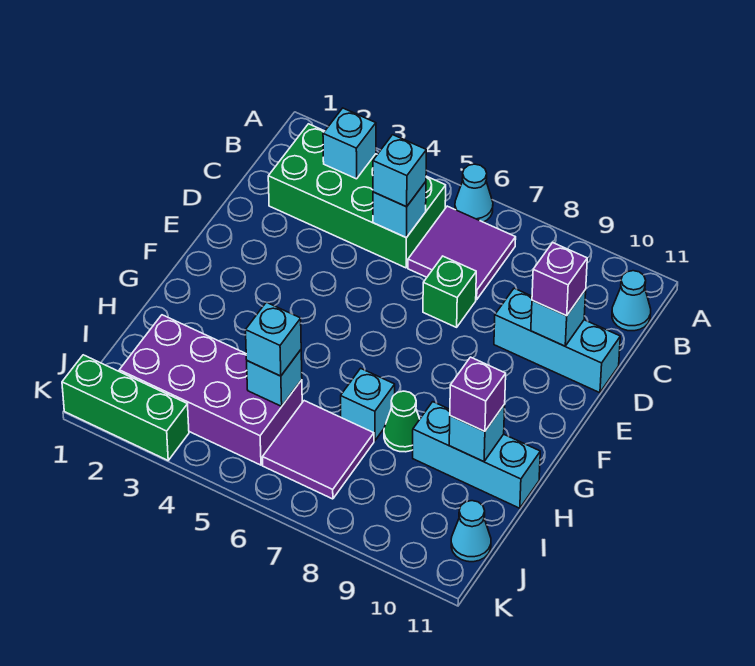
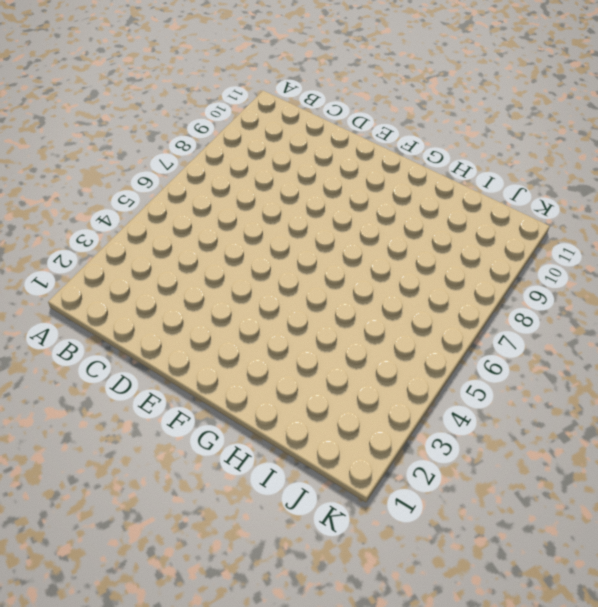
none -> cyan cone A6 level 1
none -> green brick B2:C5 level 1
none -> purple tile B6:C7 level 1

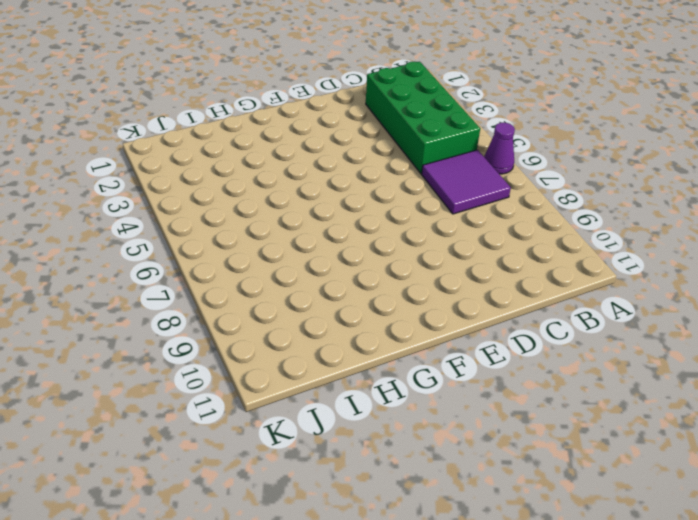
purple cone A6 level 1 -> cyan cone A6 level 1
none -> cyan cone B11 level 1
none -> green brick D7 level 1
none -> cyan brick D9:D11 level 1

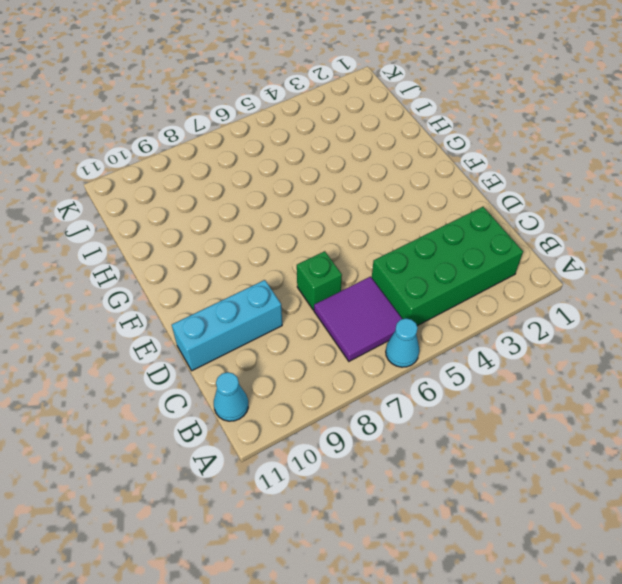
none -> cyan brick H7 level 1
none -> green cone H8 level 1
none -> cyan brick H9:H11 level 1

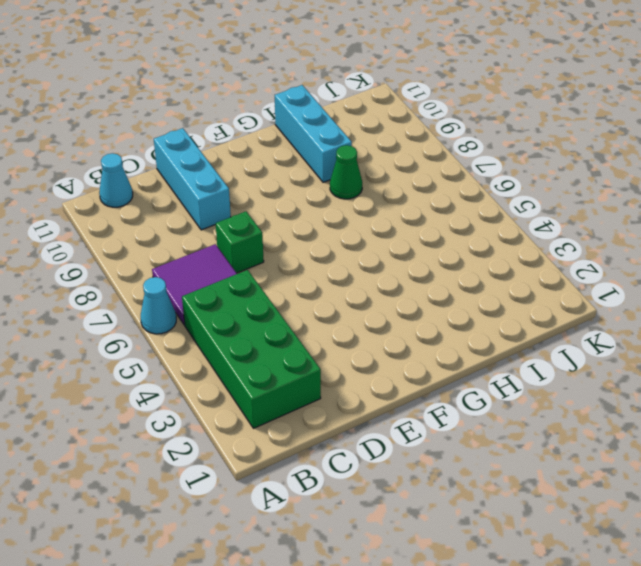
none -> cyan brick H7 level 1
none -> purple brick I2:J5 level 1
none -> purple tile I6:J7 level 1

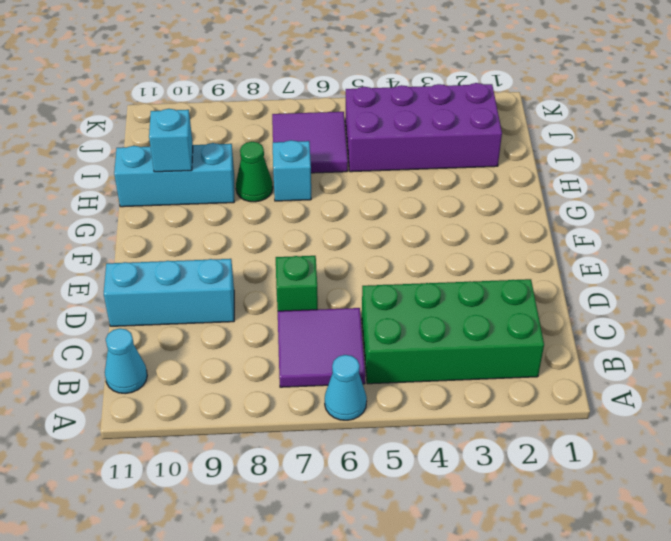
none -> cyan cone J11 level 1
none -> green brick K1:K3 level 1
none -> cyan brick B3 level 2

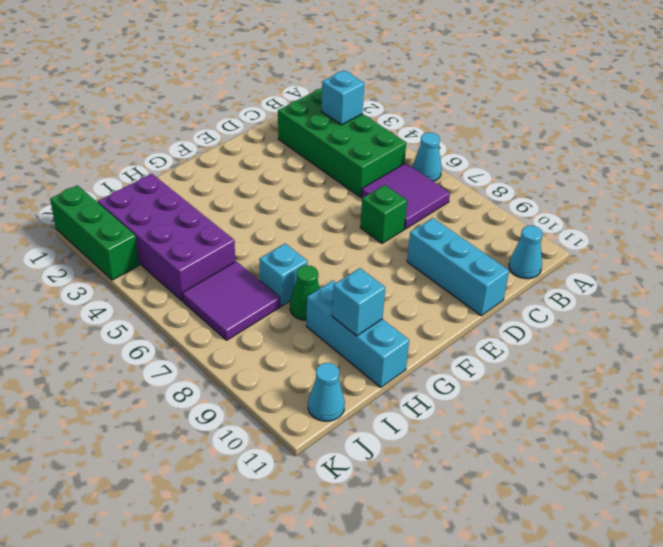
none -> cyan brick C5 level 2
none -> cyan brick D10 level 2
none -> cyan brick I5 level 2

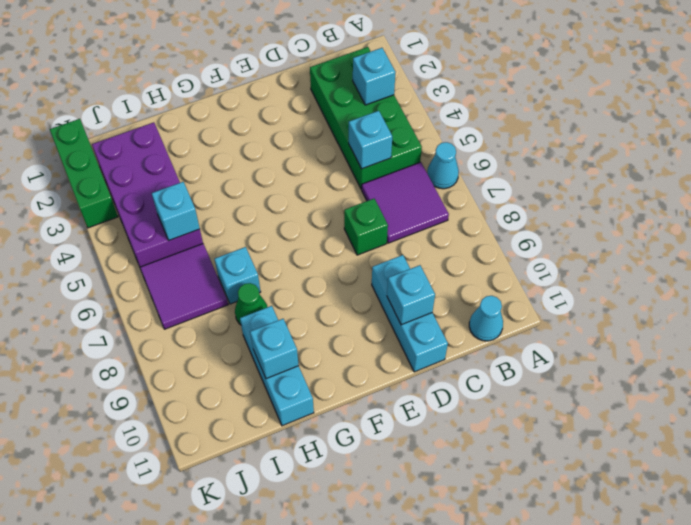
none -> cyan cone J11 level 1
none -> cyan brick C5 level 3
none -> purple brick D10 level 3

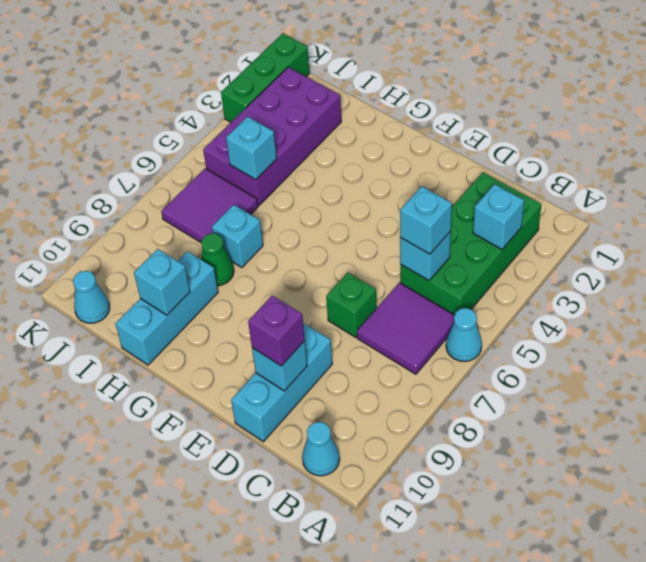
none -> purple brick H10 level 3
none -> cyan brick I5 level 3

